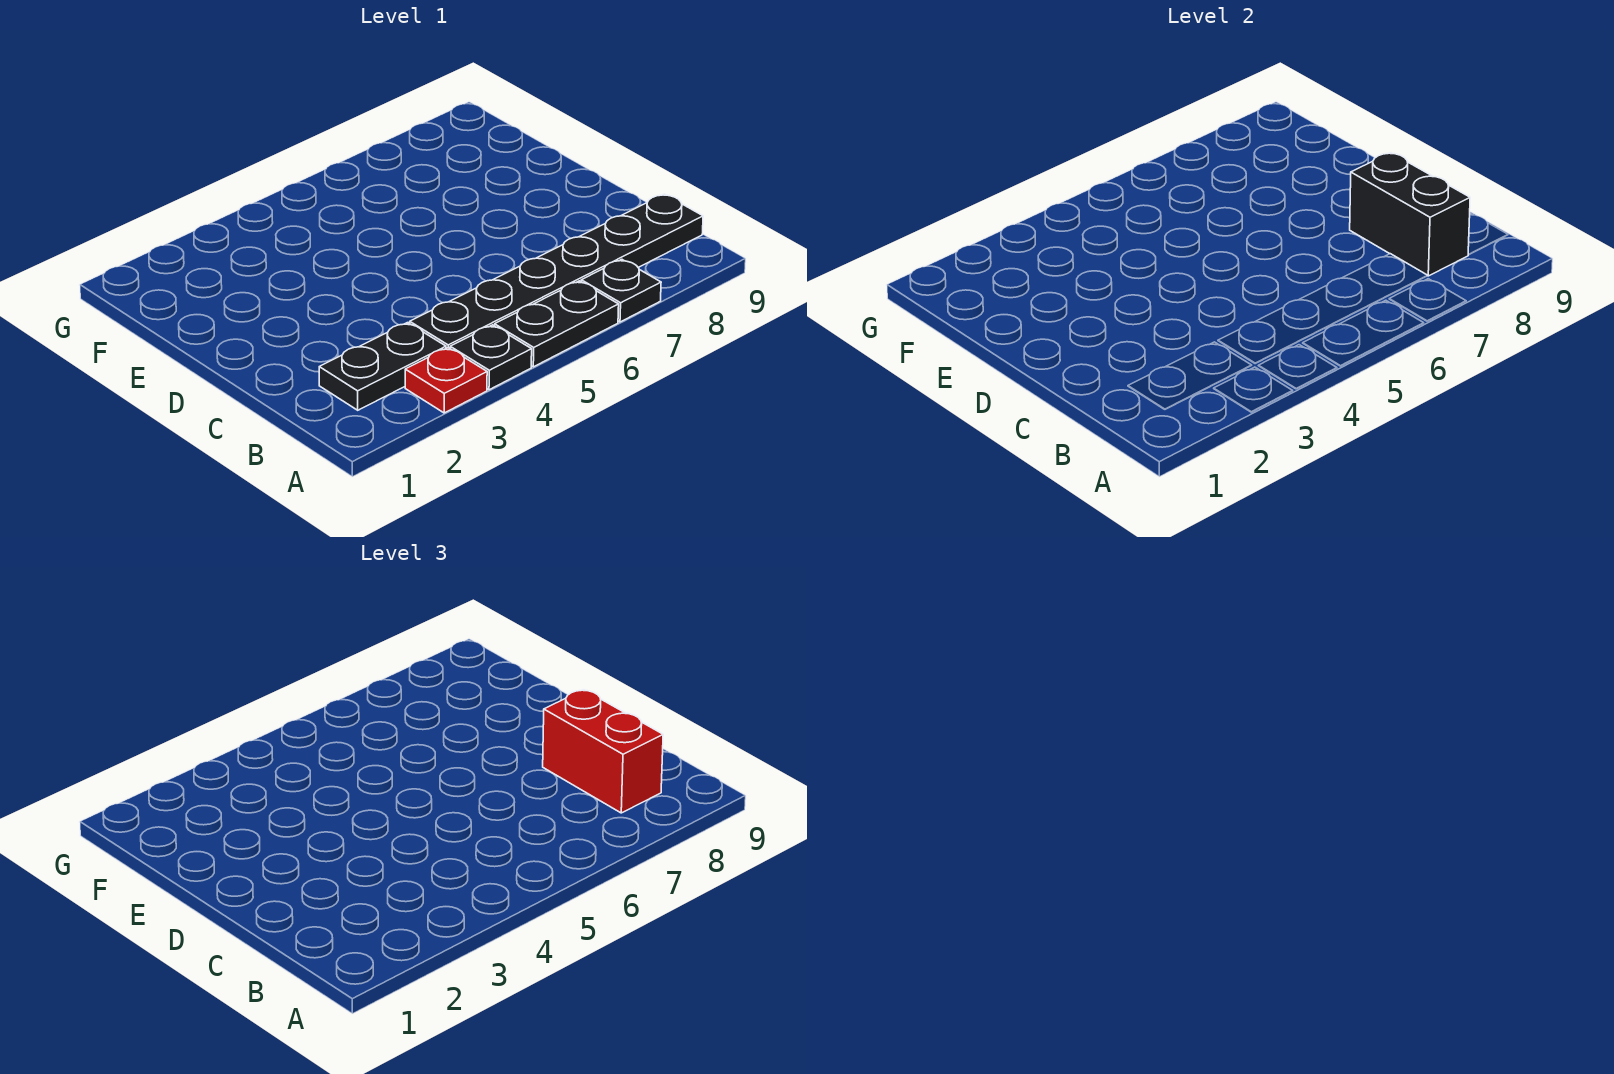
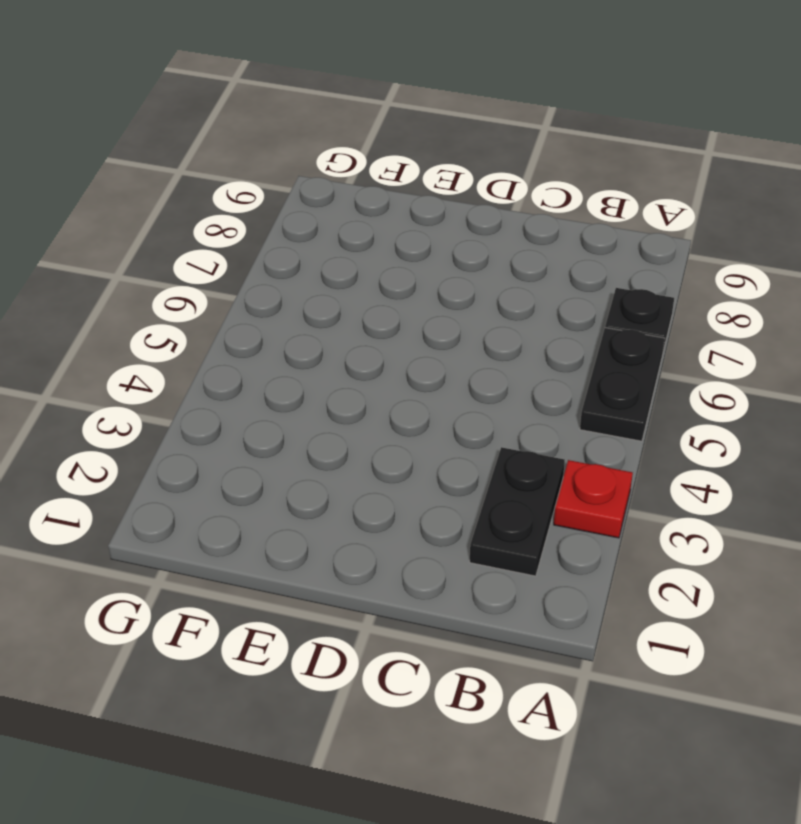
none -> black plate A4 level 1
none -> black plate B4:B9 level 1

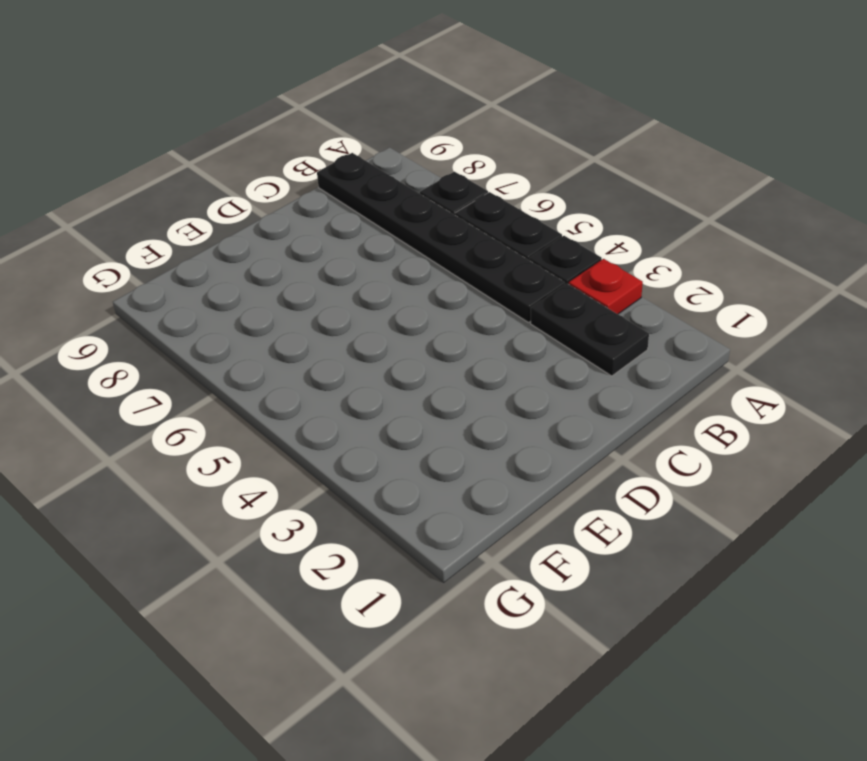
none -> black brick B8:C8 level 2
none -> red brick B8:C8 level 3

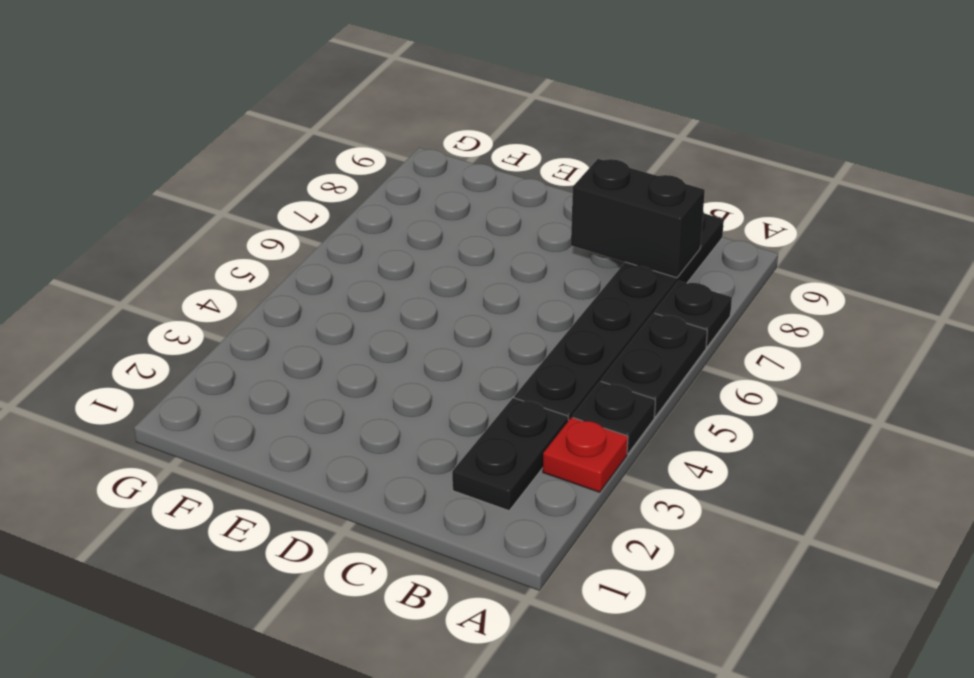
none -> red brick B8:C8 level 3

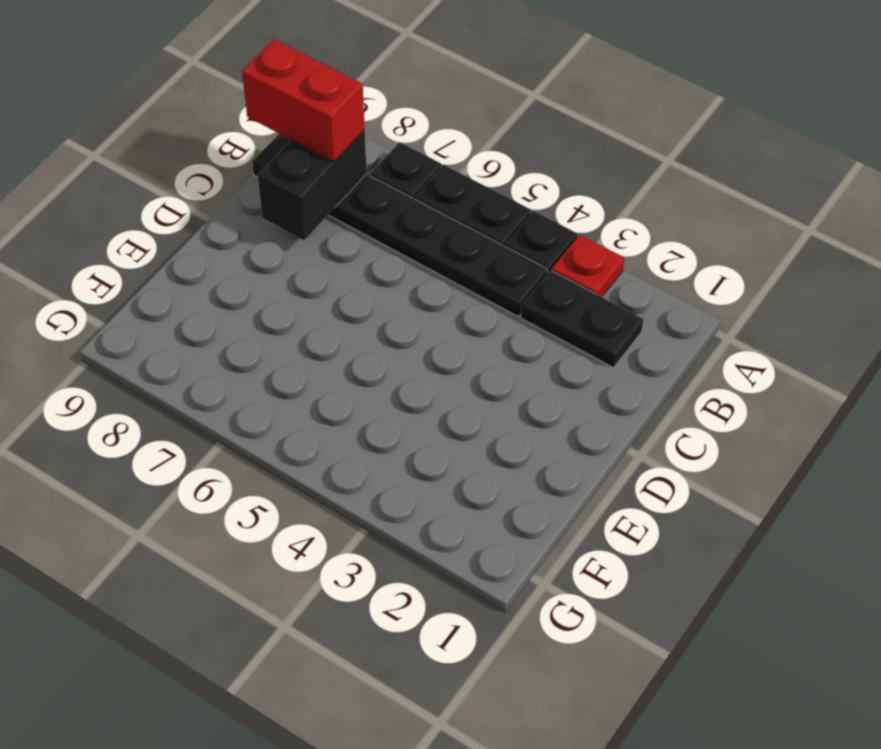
red brick B8:B9 level 3 -> red brick B8:C8 level 3

